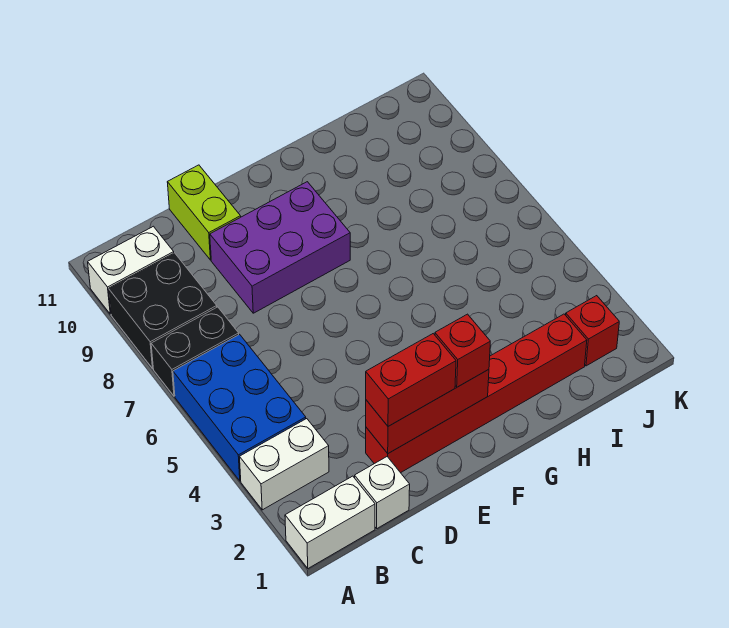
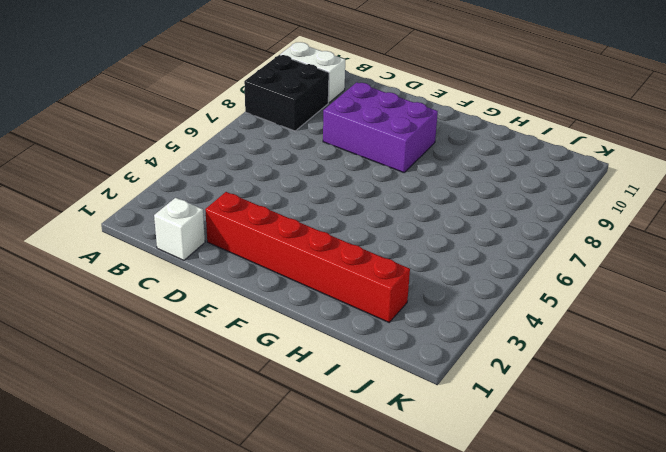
none -> white brick A1:B1 level 1
none -> white brick A3:B3 level 1
none -> blue brick A4:B6 level 1

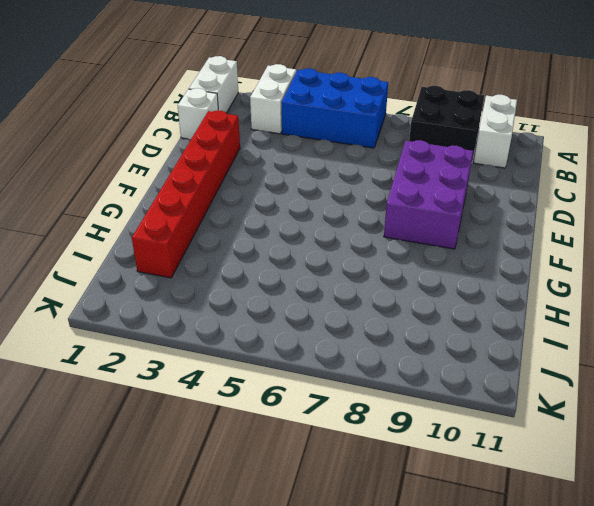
none -> black brick A7:B7 level 1
none -> lime brick D10:D11 level 1
none -> red brick J2 level 1

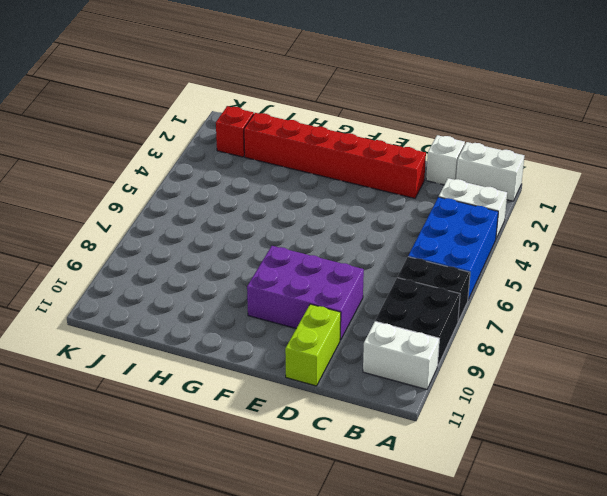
none -> red brick D2:F2 level 2
none -> red brick D2:E2 level 3
none -> red brick F2 level 3

